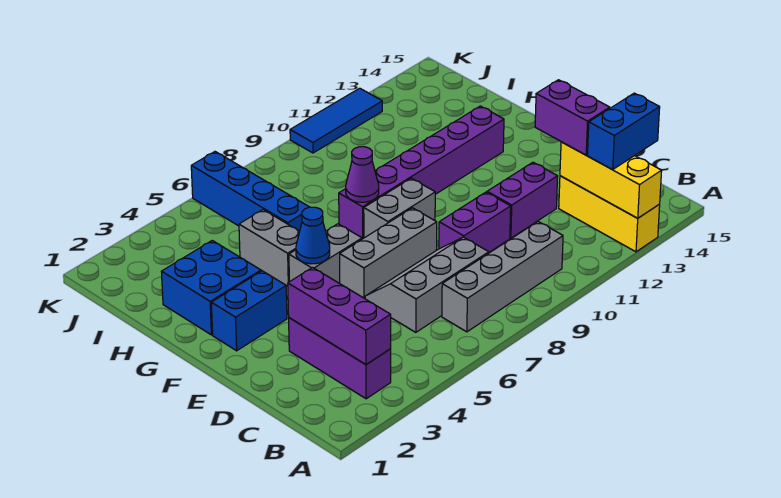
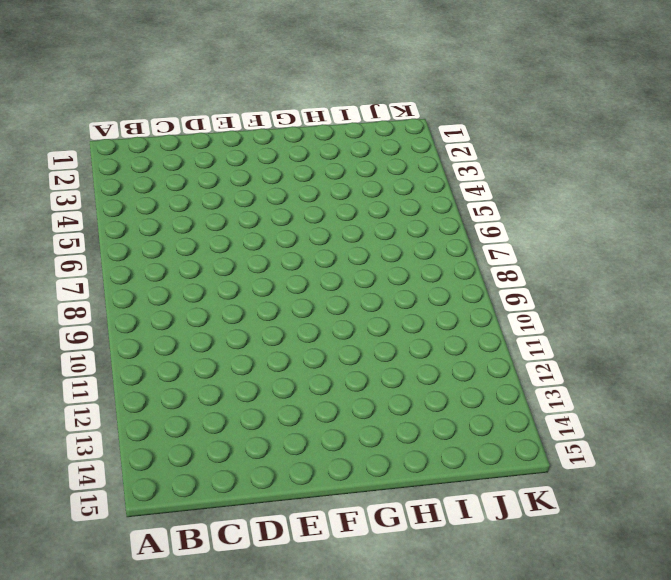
none -> yellow brick A13:C13 level 1
none -> purple brick B3:D3 level 1
none -> grey brick B7:B10 level 1

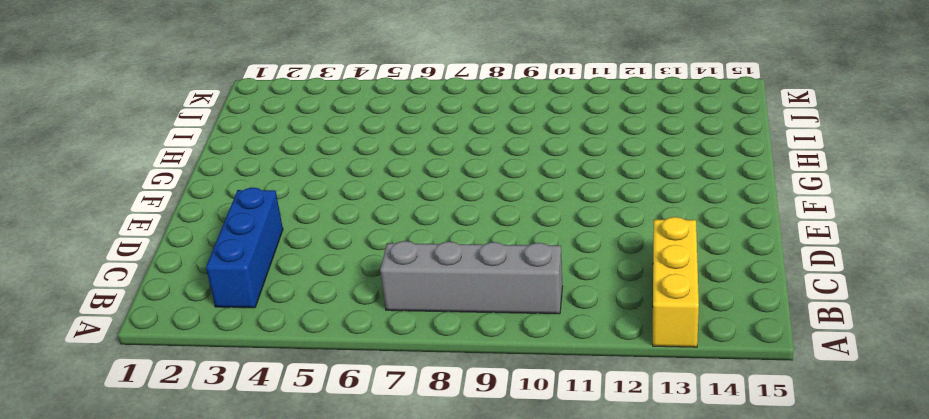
blue brick B3:D3 level 1 -> purple brick B3:D3 level 1
none -> grey slope C6:D8 level 1 top C
none -> purple brick D9:D10 level 1
none -> purple brick D11:D12 level 1

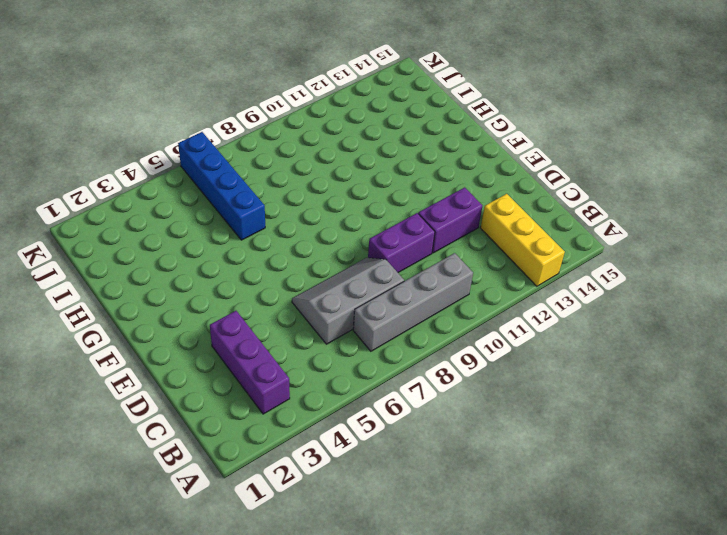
none -> grey brick E6:E8 level 1
none -> blue brick F2:F3 level 1
none -> grey brick F5:F6 level 1

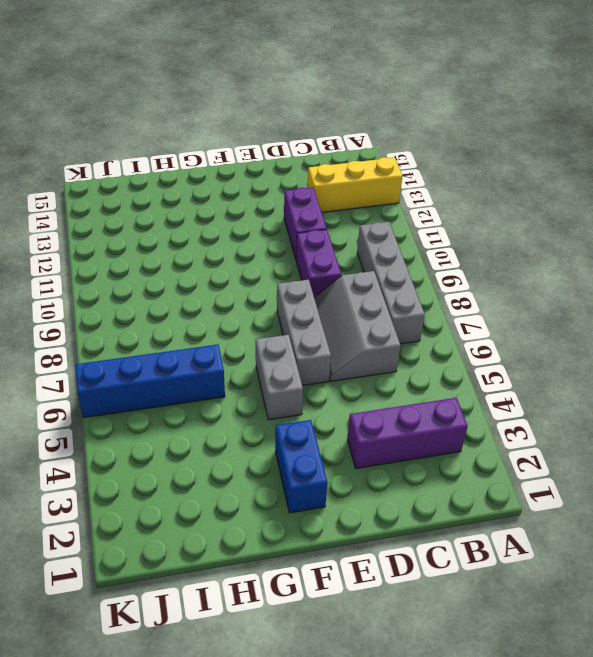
none -> grey brick F8:F9 level 1
none -> blue brick G2:H3 level 1
none -> grey brick G5:H5 level 1

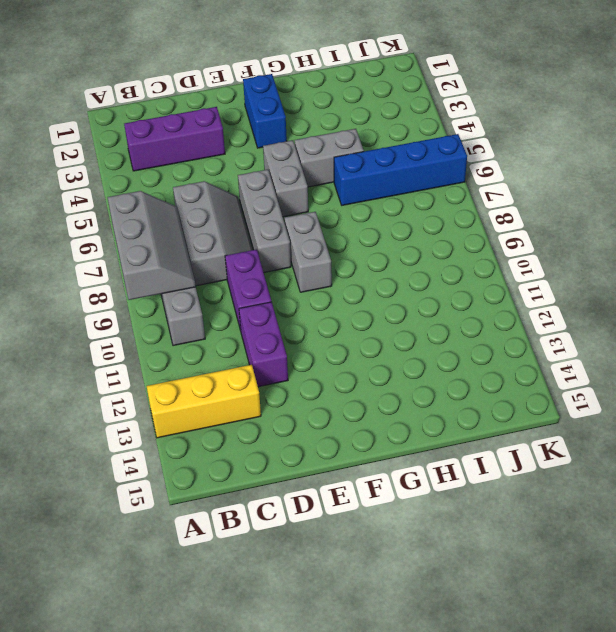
grey slope A7:B9 level 2 top A -> none
none -> blue brick G2:H3 level 1
none -> purple brick G8:G13 level 1
none -> blue tile K10:K12 level 1

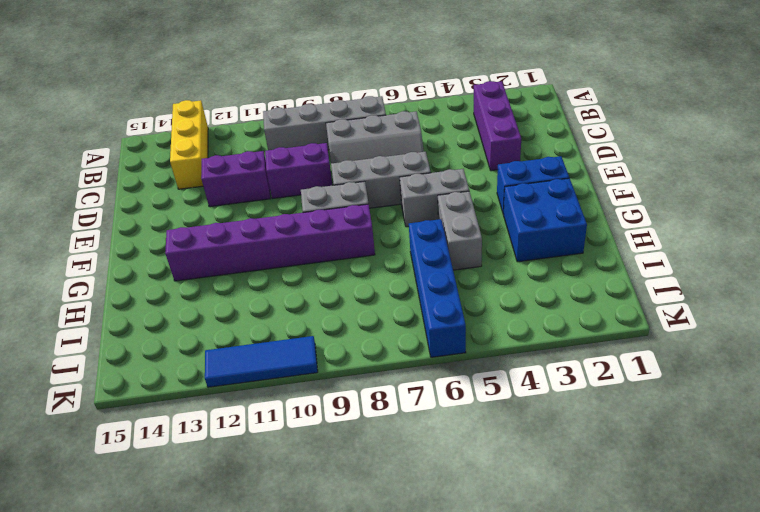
none -> yellow brick A13:C13 level 2
none -> purple brick B3:D3 level 2
none -> blue cone F5 level 2

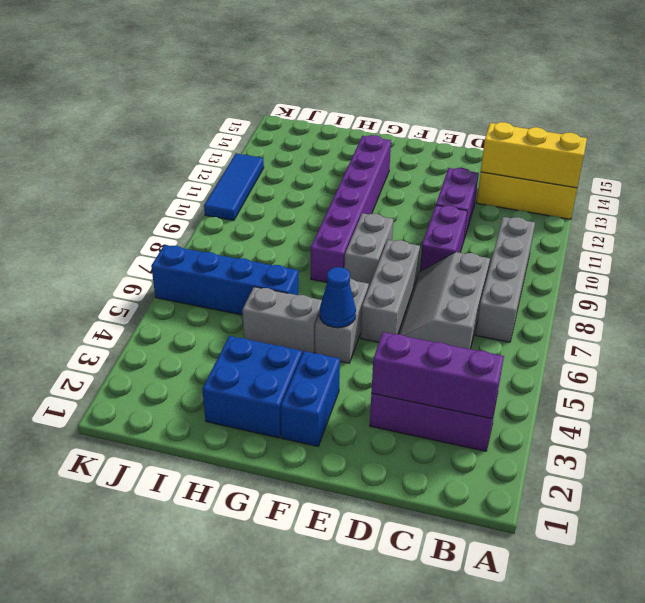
none -> purple cone G8 level 2
none -> blue brick B13:B14 level 3
none -> purple brick C13:D13 level 3

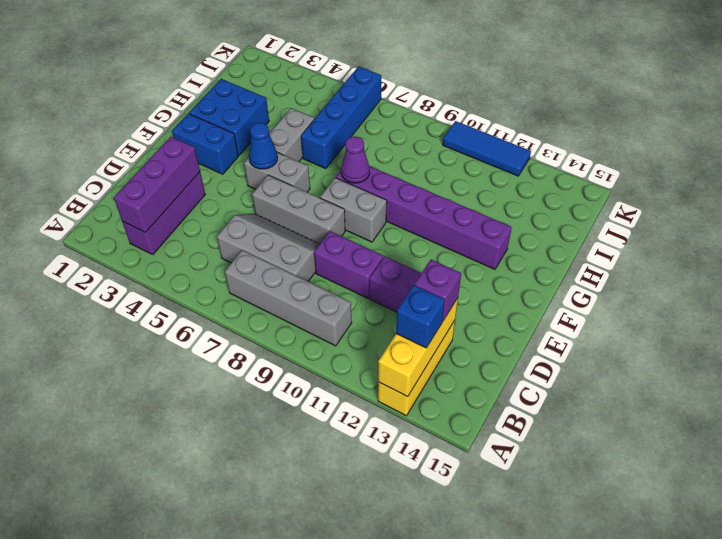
blue brick B13 level 3 -> blue brick B13:B14 level 3
purple brick C13 level 3 -> purple brick C13:D13 level 3

